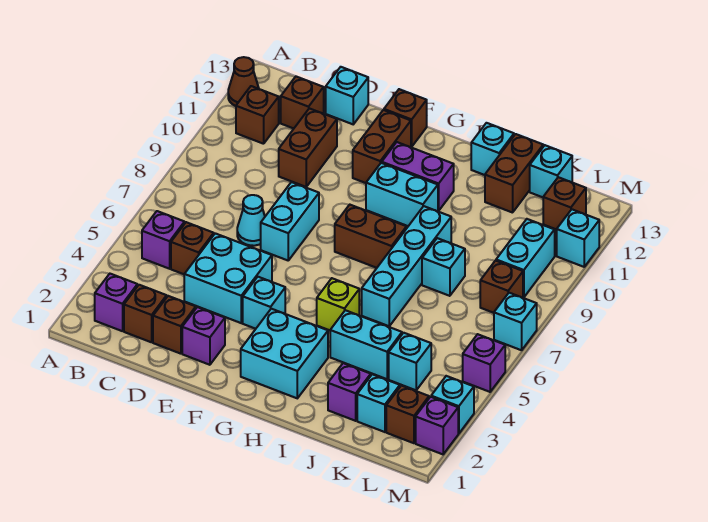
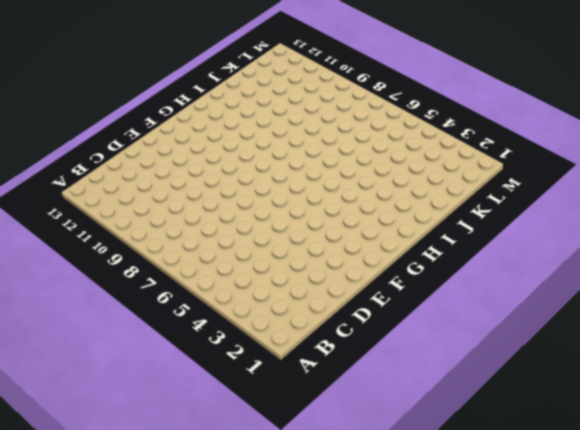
none -> brown cone A12 level 1
none -> purple brick B2 level 1
none -> purple brick B5 level 1
none -> brown brick B11 level 1

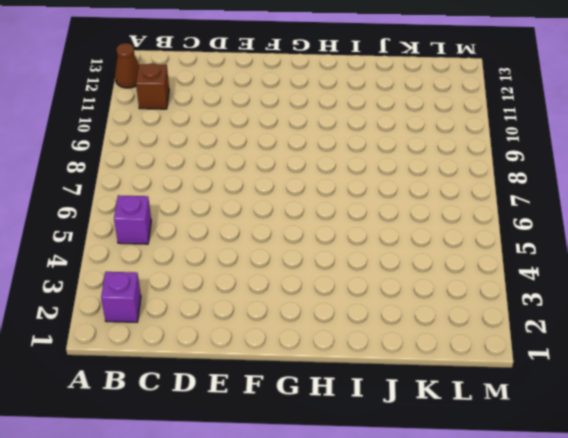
none -> brown brick C2 level 1
none -> brown brick C5 level 1
none -> brown brick C12 level 1
none -> brown brick D2 level 1

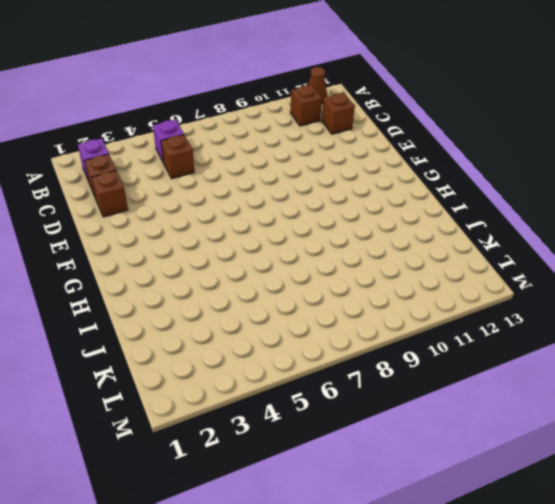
none -> cyan brick D4:E5 level 1
none -> cyan cone D7 level 1
none -> brown brick D10:D11 level 1
none -> cyan brick D13 level 1

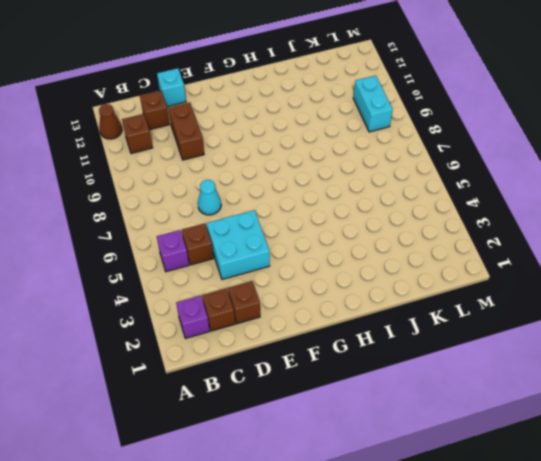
none -> purple brick E2 level 1
none -> cyan brick E7:E8 level 1
none -> cyan brick F4 level 1
none -> brown brick F11:F12 level 1

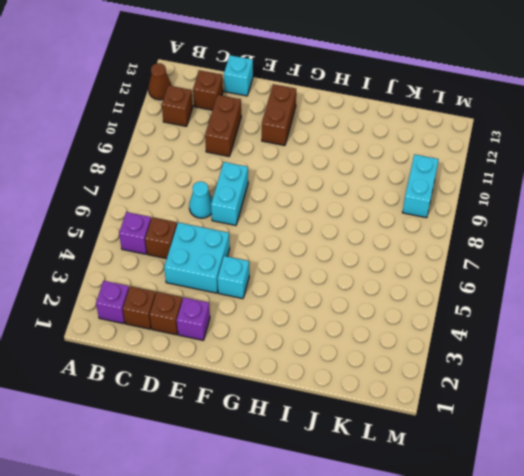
none -> brown brick F13 level 1
none -> cyan brick G2:H3 level 1
none -> brown brick G8:H8 level 1
none -> cyan brick G10:H10 level 1

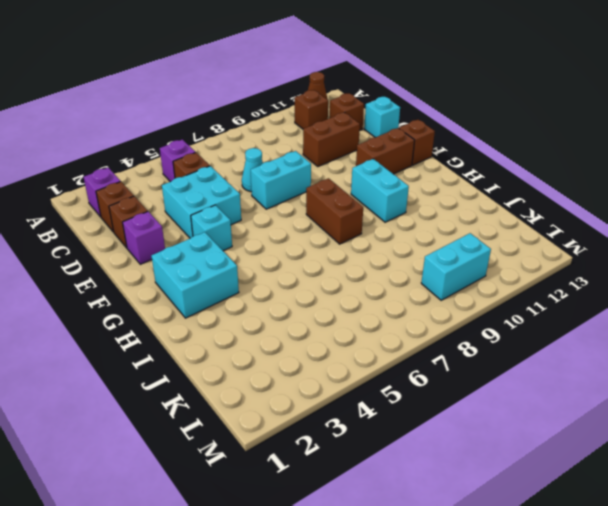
none -> purple brick G11:H11 level 1
none -> lime brick H5 level 1
none -> cyan brick I4:J4 level 1
none -> cyan brick I6:I9 level 1

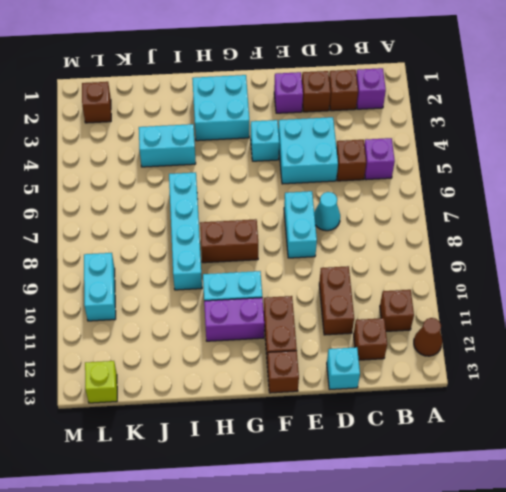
lime brick L13 level 1 -> lime brick H5 level 1
none -> cyan brick I13 level 1
none -> purple brick J2 level 1
none -> cyan brick J8 level 1
none -> brown brick J12:J13 level 1

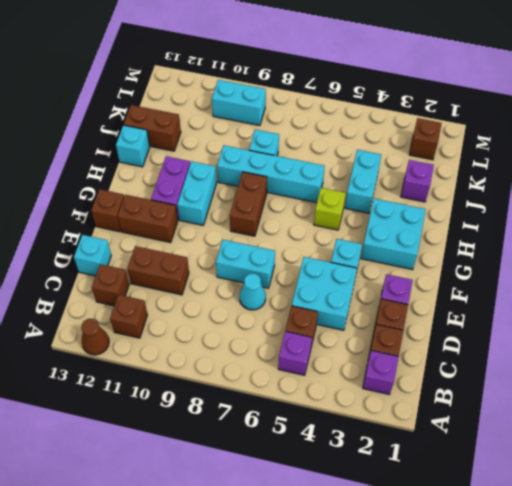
none -> cyan brick K2 level 1
none -> cyan brick K4 level 1
none -> cyan brick K13 level 1
none -> brown brick L8 level 1

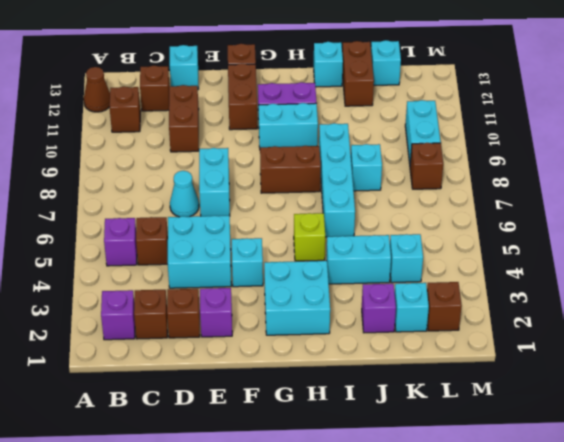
none -> brown brick L12 level 1
none -> purple brick M2 level 1
none -> cyan brick M3 level 1
none -> purple brick M5 level 1

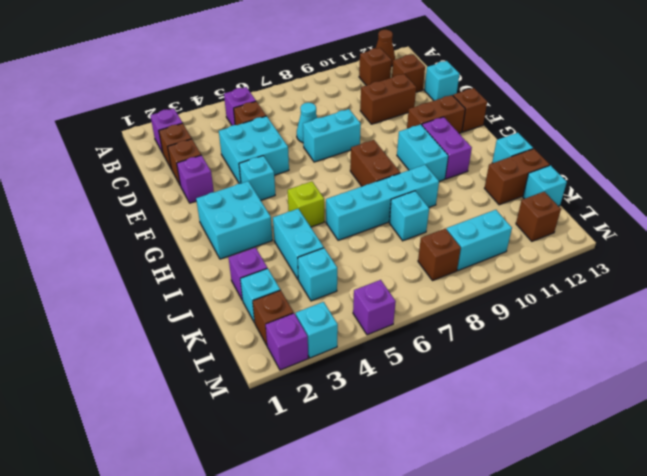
none -> cyan brick M7 level 1
none -> cyan brick M11 level 1

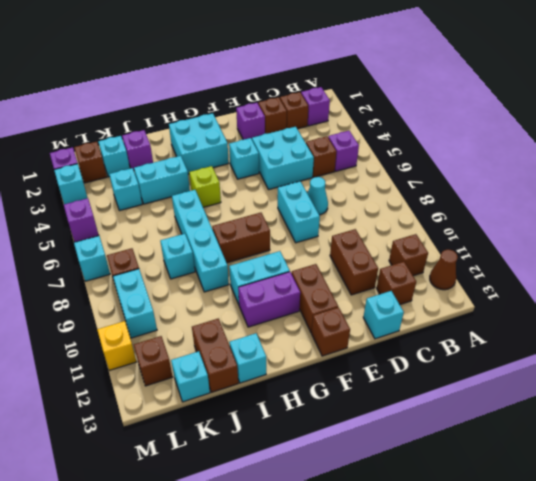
yellow brick M11 level 1 -> cyan brick M11 level 1

